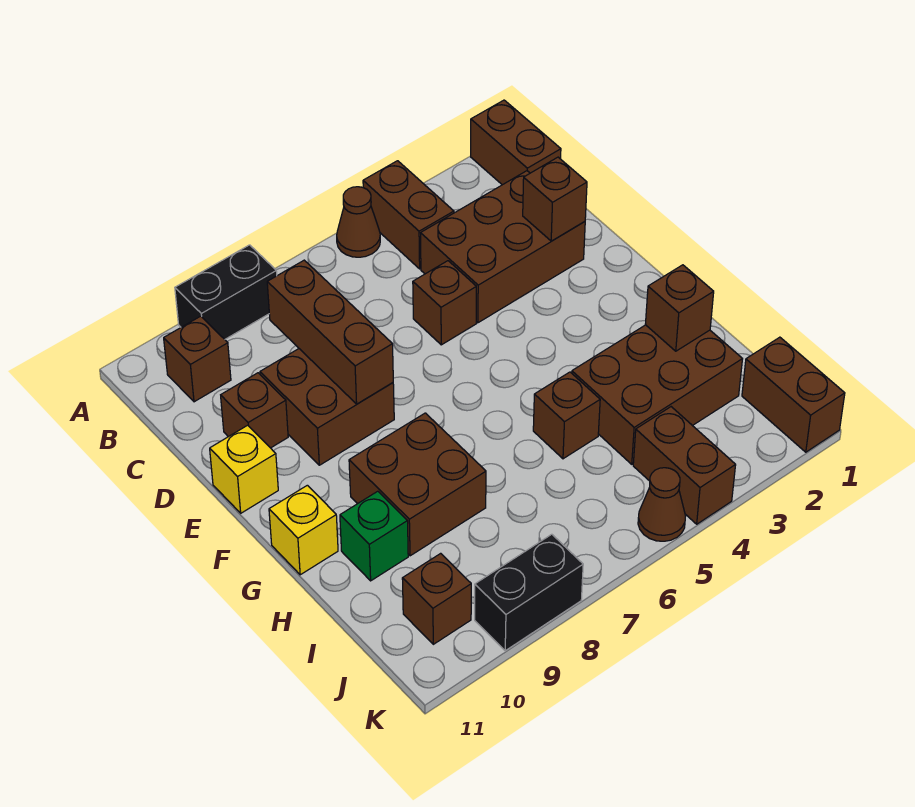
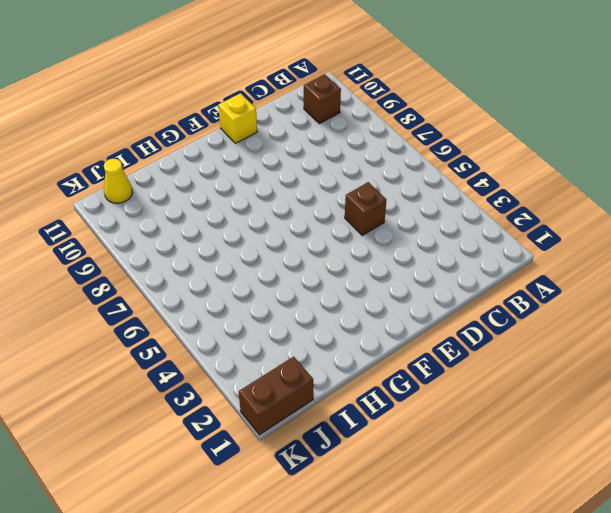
yellow cone J11 level 1 -> none
none -> brown brick A1:B1 level 1
none -> brown brick A4:B4 level 1
none -> brown cone A5 level 1

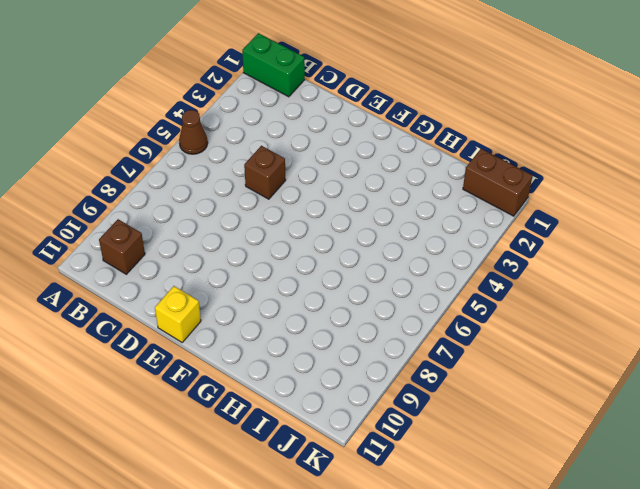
green brick A1:B1 level 1 -> brown brick A1:B1 level 1
none -> brown brick A4:B4 level 1
none -> black brick A8:A9 level 1
none -> brown brick C2:D4 level 1

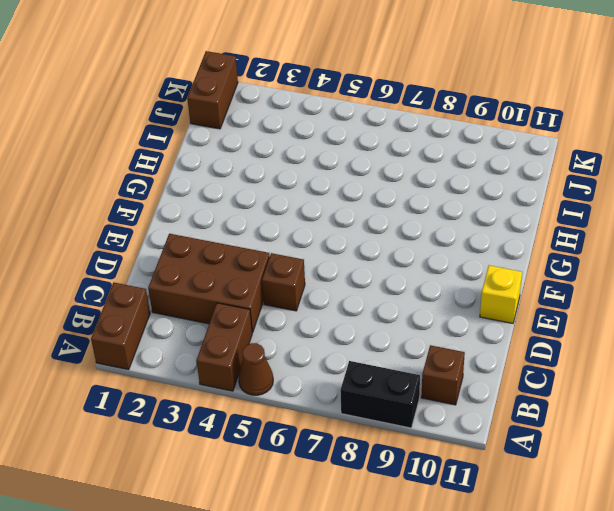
none -> brown brick D8:E9 level 1
none -> brown brick D10 level 1
none -> brown brick G8:H9 level 1

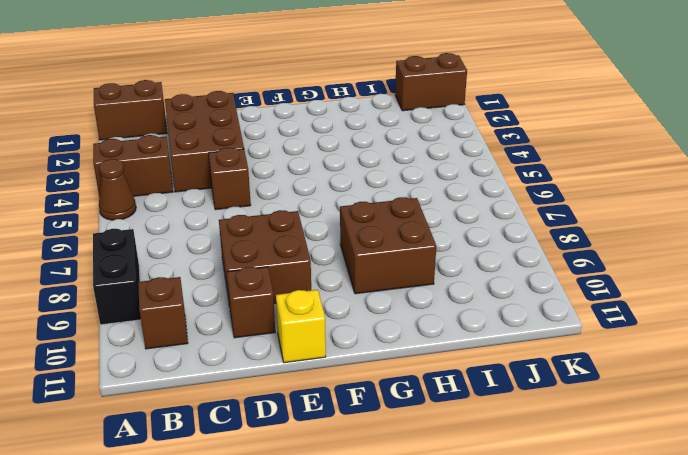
none -> yellow brick G11 level 1
none -> brown brick H2:I4 level 1
none -> brown brick H5 level 1

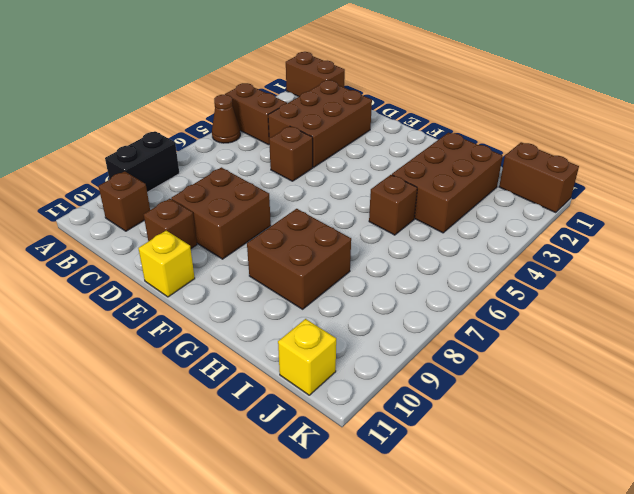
yellow brick J11 level 1 -> yellow brick G11 level 1
none -> green brick H10 level 1
none -> brown brick J4:K4 level 1
none -> brown brick J10 level 1

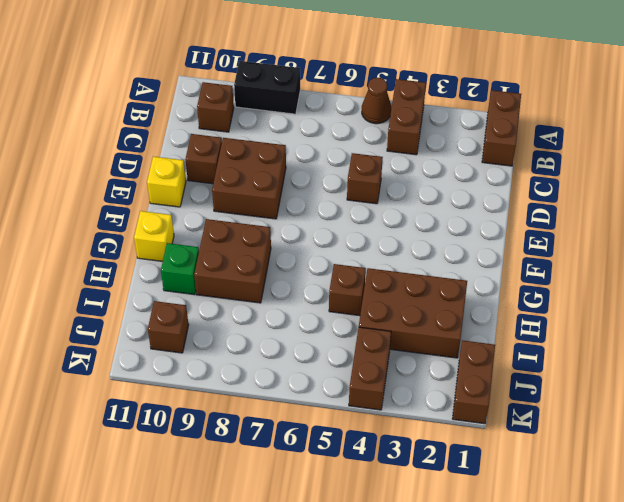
none -> brown brick C2:D4 level 1
none -> brown cone K5 level 1
none -> black brick K8:K9 level 1

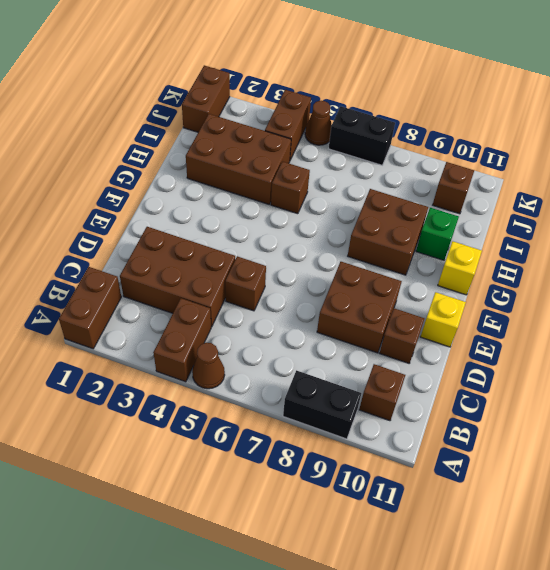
black brick K6:K7 level 1 -> black brick K8:K9 level 1
none -> brown brick C8:E8 level 2
none -> brown brick D2 level 2
none -> brown brick H2 level 2

